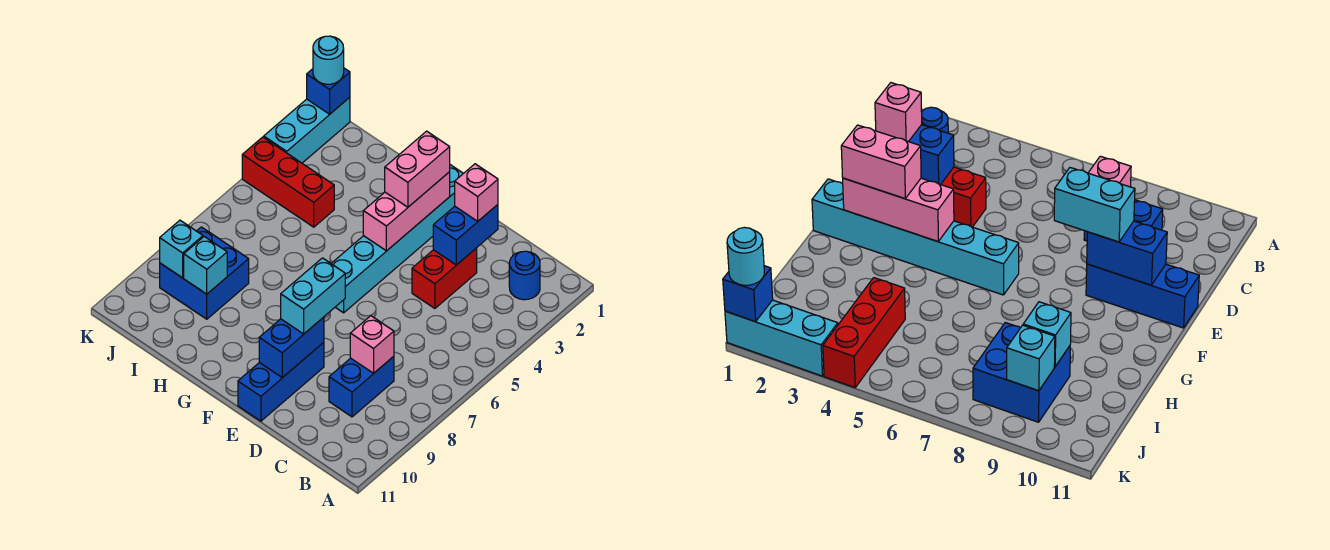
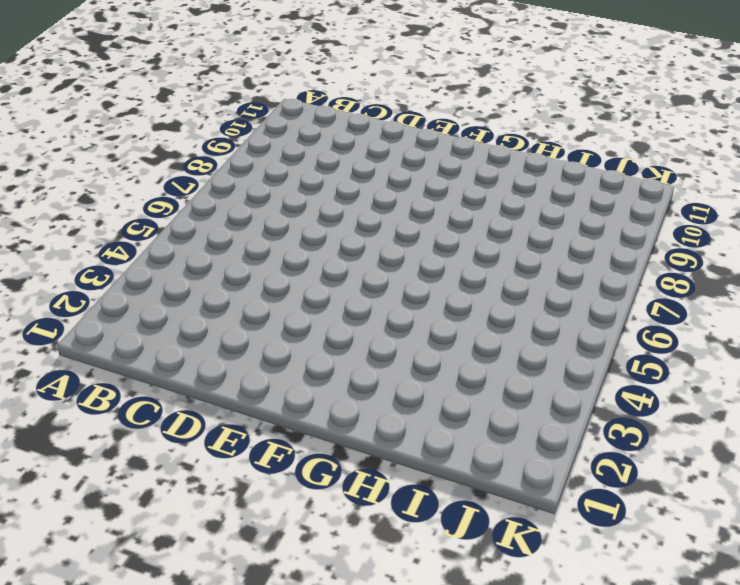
none -> blue round brick B2 level 1
none -> blue brick C8:C9 level 1
none -> red brick D3:D4 level 1

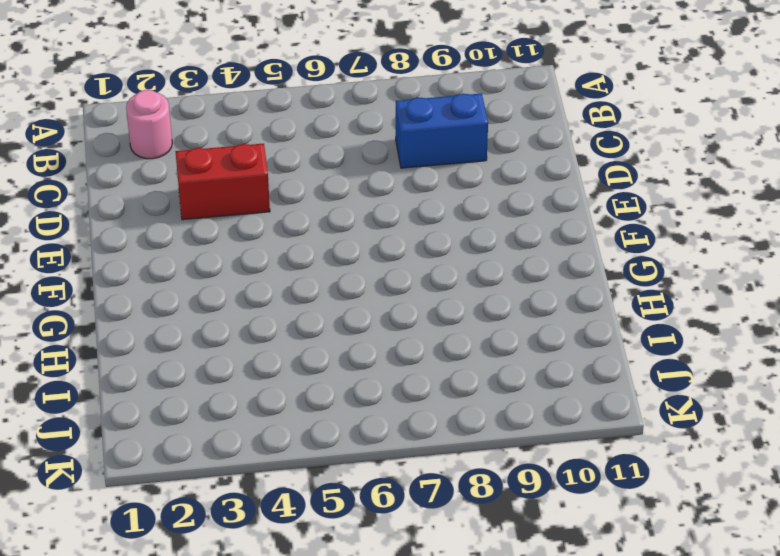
pink round brick B2 level 1 -> blue round brick B2 level 1
none -> blue brick E9:E11 level 1
none -> cyan brick F1:F6 level 1
none -> red brick I4:K4 level 1

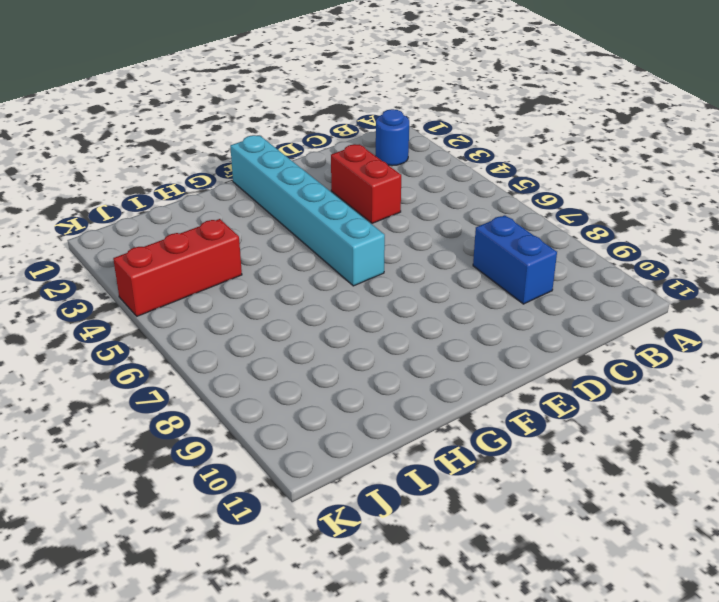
none -> blue brick E9:E11 level 1
none -> blue brick I8:J9 level 1
none -> cyan brick K1:K3 level 1

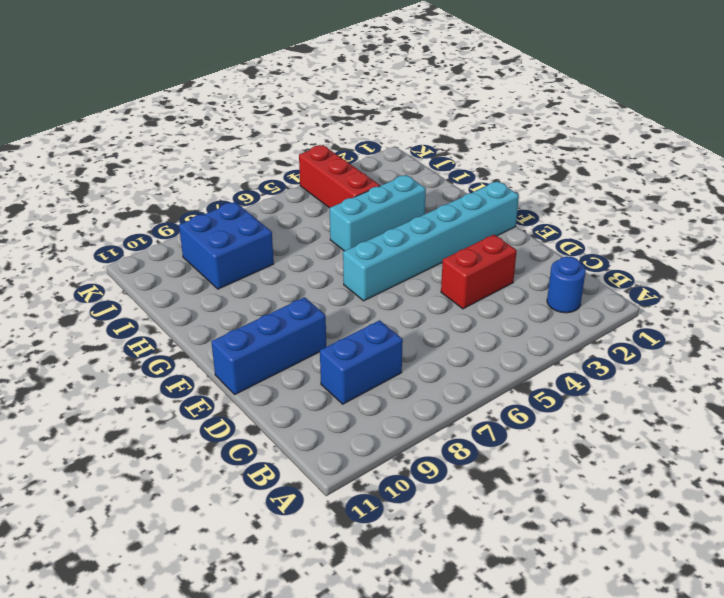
cyan brick H3:H5 level 1 -> cyan brick K1:K3 level 1
none -> pink brick C8 level 2
none -> blue brick D2:D3 level 2
none -> blue brick E9:E10 level 2

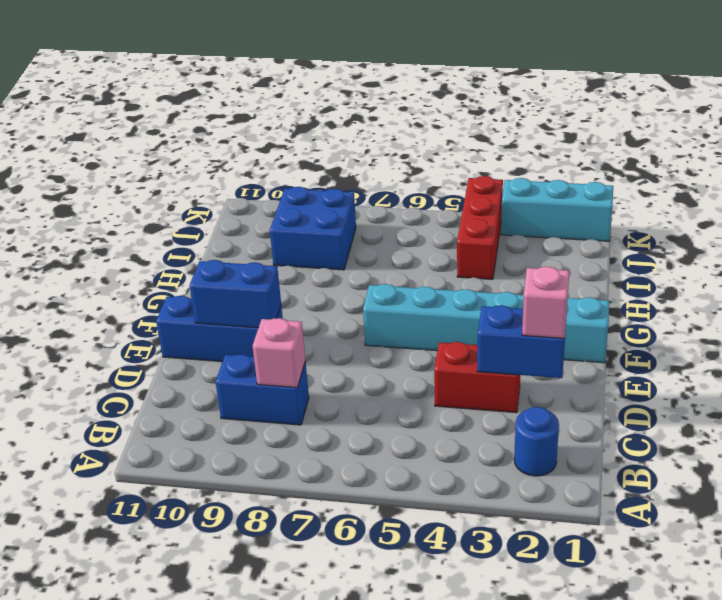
none -> pink brick F2:F4 level 2
none -> cyan brick I9 level 2
none -> cyan brick J9 level 2

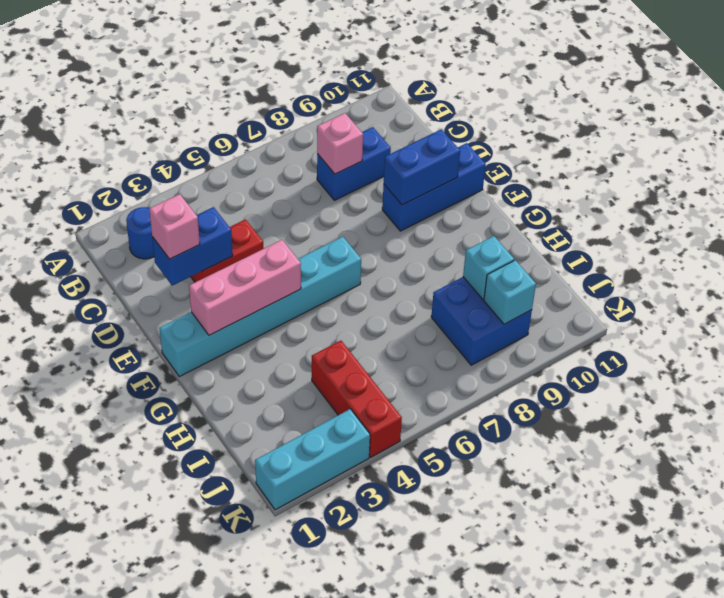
none -> blue brick K1 level 2
none -> cyan brick E8:E9 level 3
none -> pink brick F2:F3 level 3

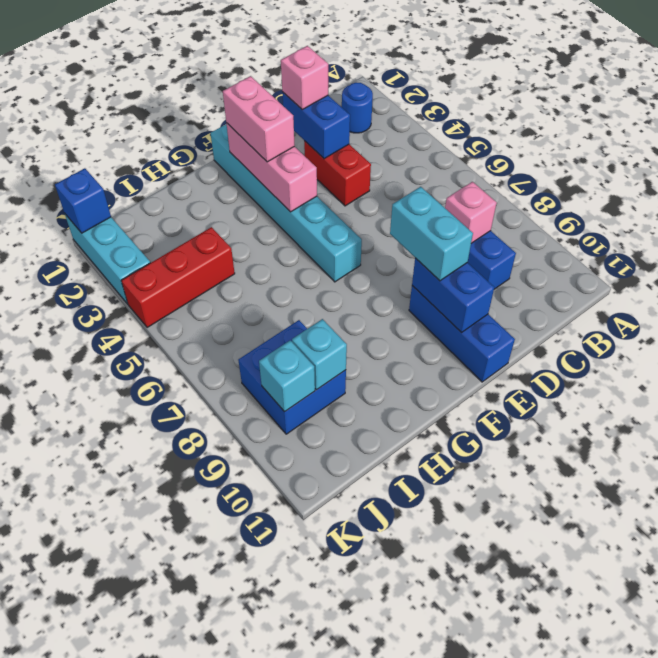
none -> cyan round brick K1 level 3

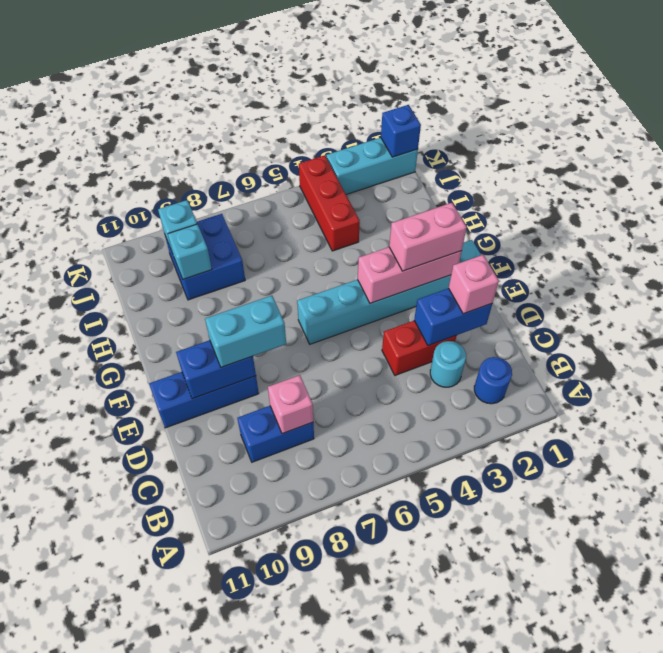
cyan round brick C3 level 1 -> cyan round brick K1 level 3

